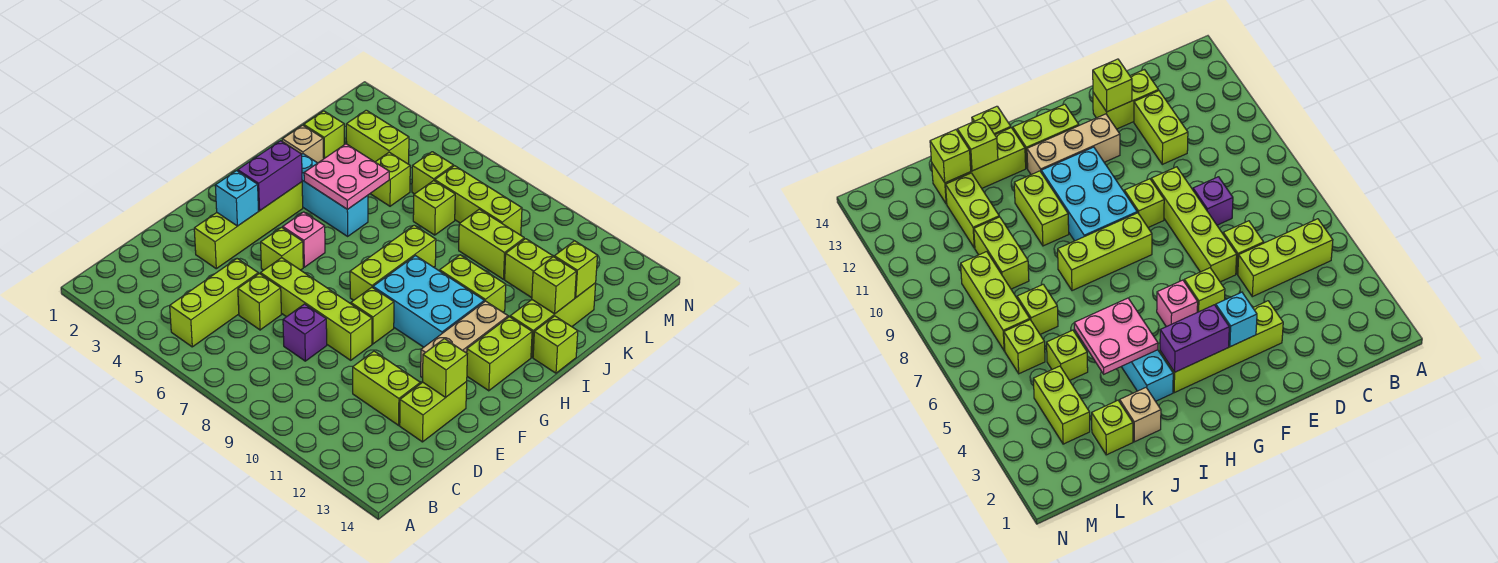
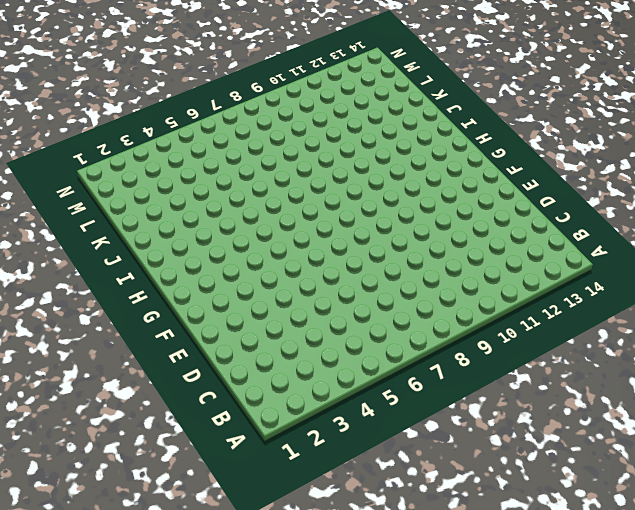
none -> lime brick B5:D5 level 1
none -> lime brick D6 level 1
none -> purple brick D8 level 1
none -> lime brick D11:D12 level 1

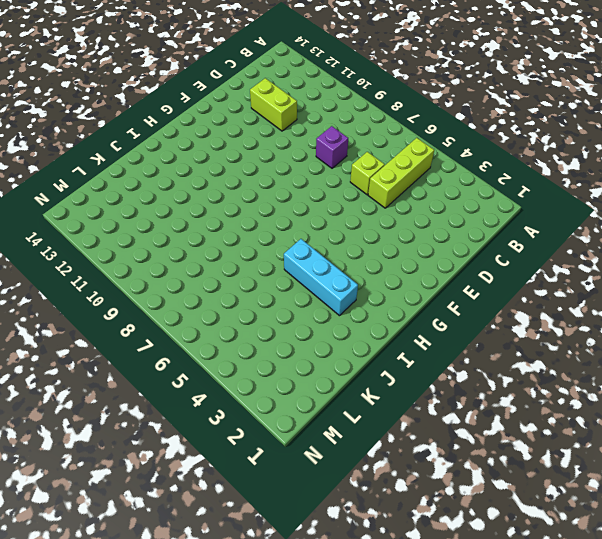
none -> lime brick D13:E13 level 1
none -> lime brick E3:H3 level 1
none -> lime brick E6:E9 level 1
none -> lime brick F5 level 1

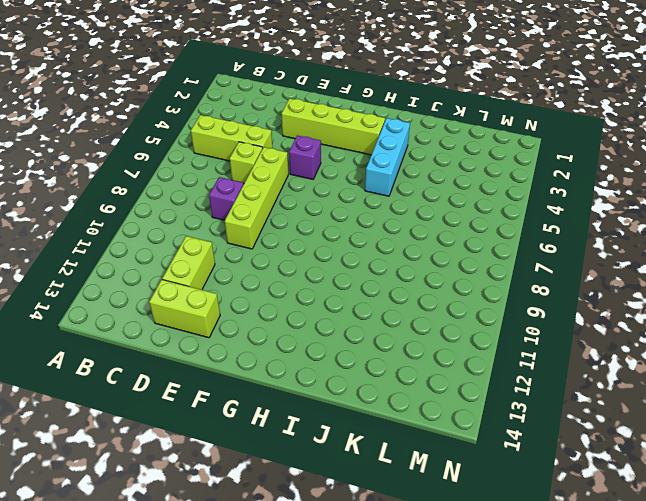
purple brick F5 level 1 -> lime brick F5 level 1
none -> lime brick F9 level 1
none -> tan brick F12:H12 level 1
none -> pink brick G5 level 1
none -> lime brick G8:I8 level 1

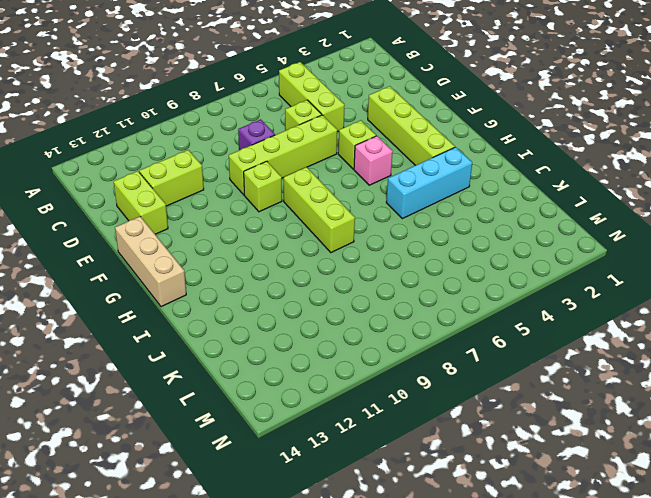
tan brick F14:H14 level 1 -> tan brick F12:H12 level 1
none -> cyan brick G9:H11 level 1
none -> lime brick G13:H13 level 1
none -> lime brick I10:I11 level 1
none -> lime brick I13:K13 level 1

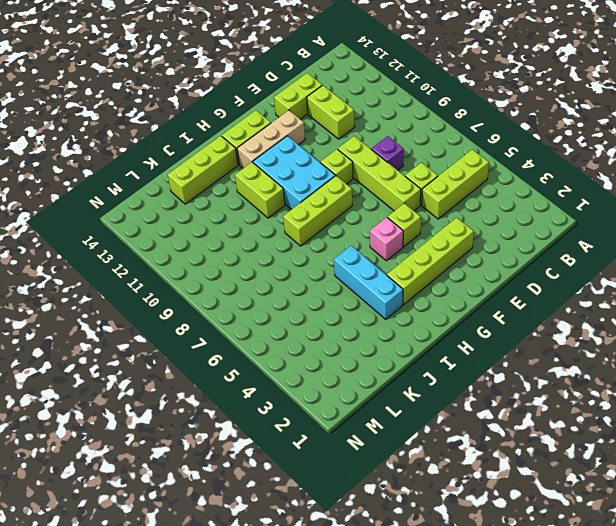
none -> lime brick I14 level 1
none -> tan brick J2 level 1
none -> lime brick K2 level 1
none -> lime brick K5 level 1

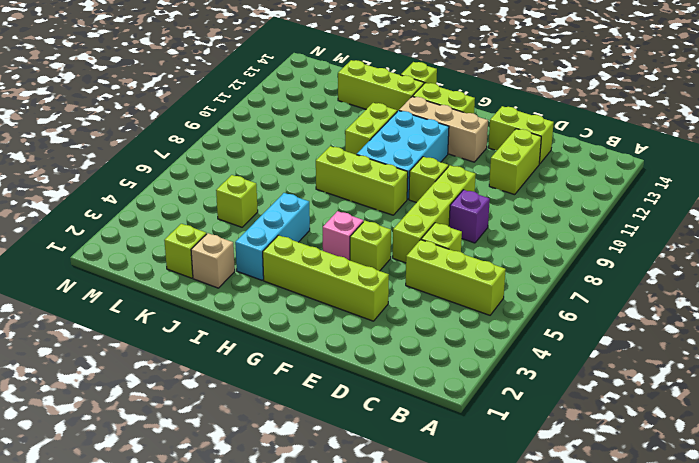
none -> lime brick K7 level 1
none -> lime brick K9:K10 level 1
none -> lime brick K11:K12 level 1
none -> lime brick L3:L4 level 1

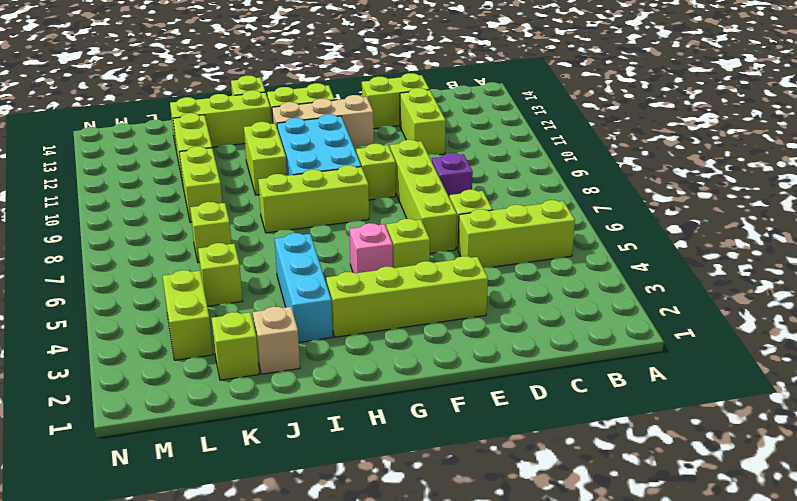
none -> lime brick L6 level 1
none -> lime brick L7:L9 level 1
none -> lime brick E13 level 2
none -> cyan brick F3 level 2

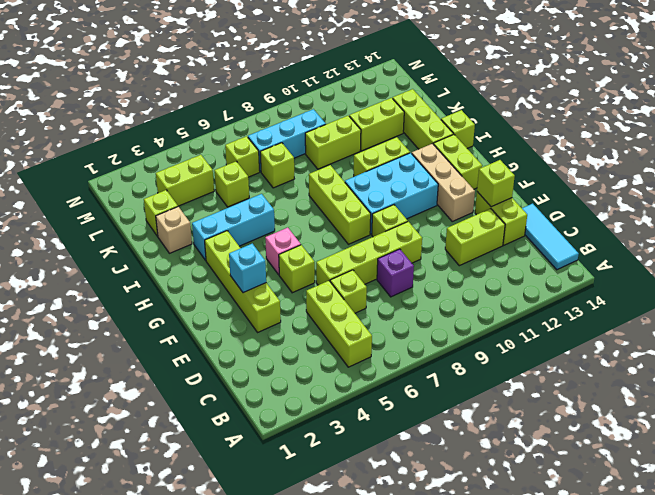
cyan tile B14:D14 level 1 -> none
cyan brick L7:L9 level 1 -> lime brick L7:L9 level 1
none -> purple brick G3:H3 level 2
none -> pink plate I4:J5 level 2
none -> lime brick J13 level 2
none -> lime brick K13 level 2

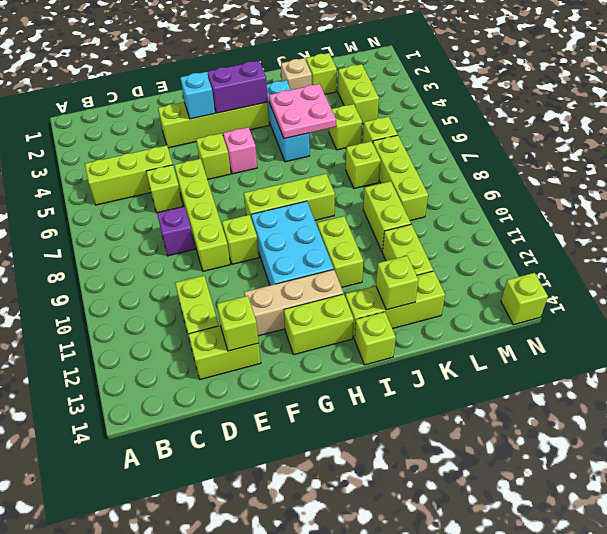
lime brick N14 level 1 -> lime brick K13 level 2

